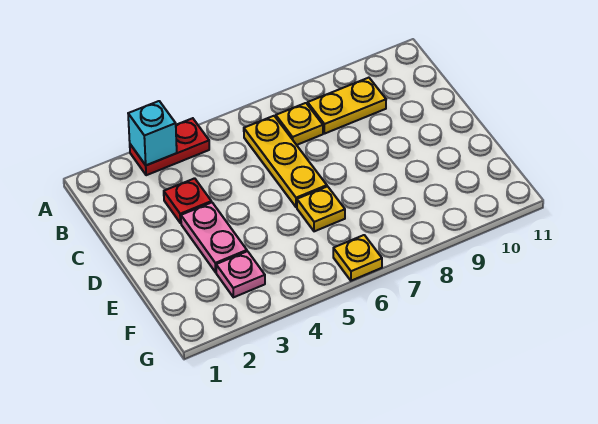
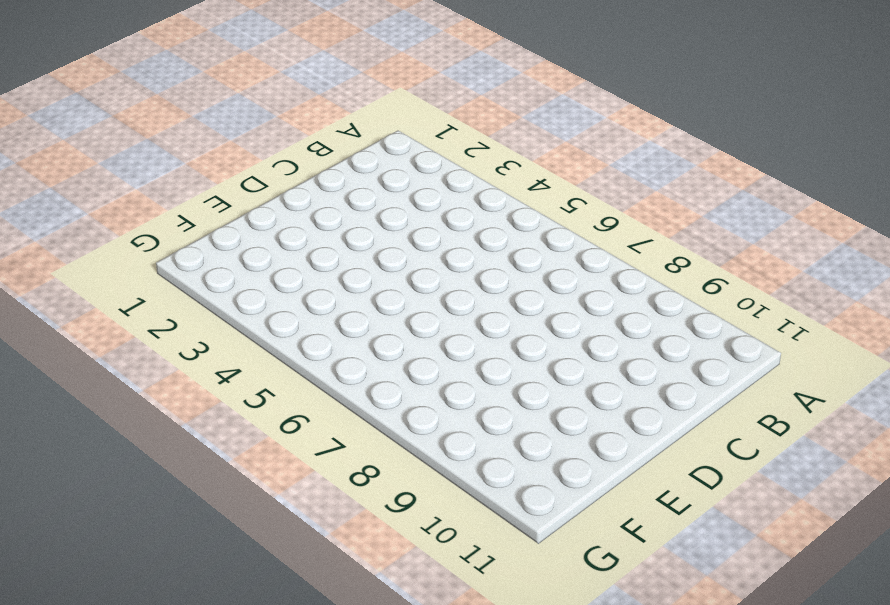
none -> red plate A3:A4 level 1
none -> yellow plate B6:D6 level 1

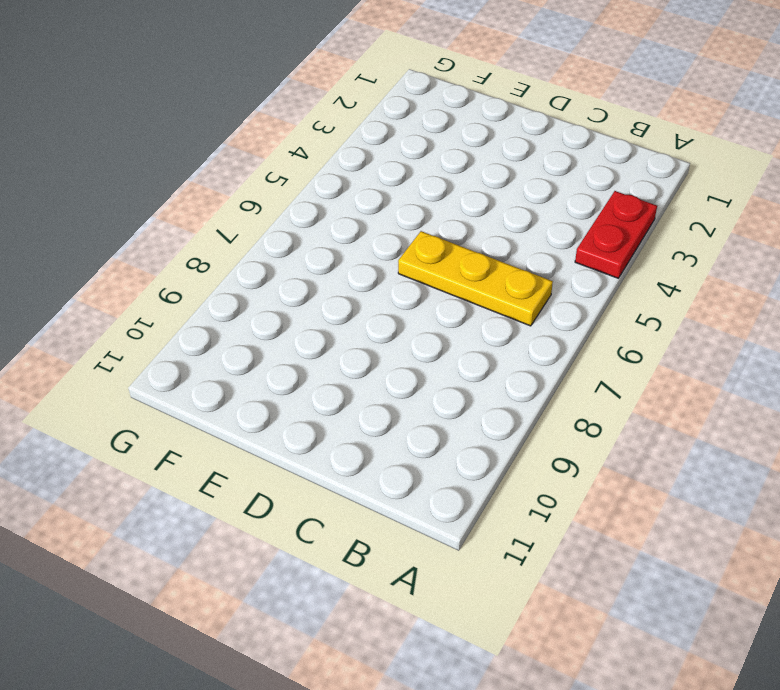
none -> yellow plate B7 level 1
none -> yellow plate B8:B9 level 1

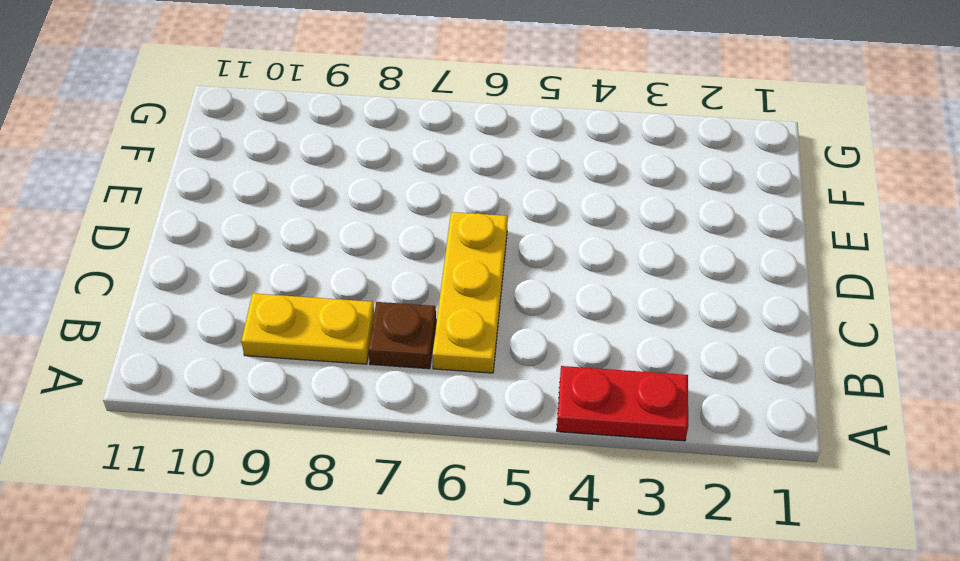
brown plate B7 level 1 -> yellow plate B7 level 1
none -> red plate C3 level 1
none -> pink plate D3:E3 level 1

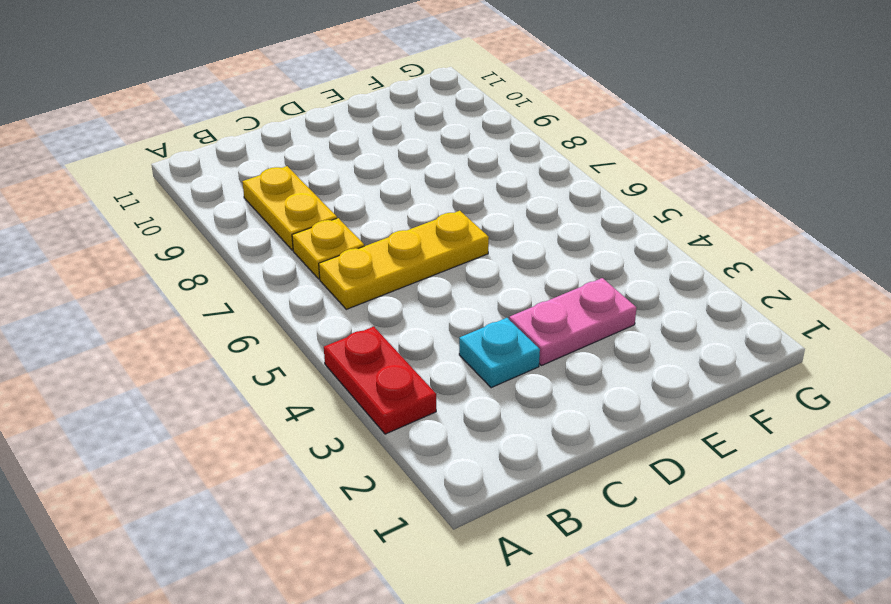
cyan plate C3 level 1 -> red plate C3 level 1
none -> yellow plate E6 level 1
none -> pink plate F3 level 1

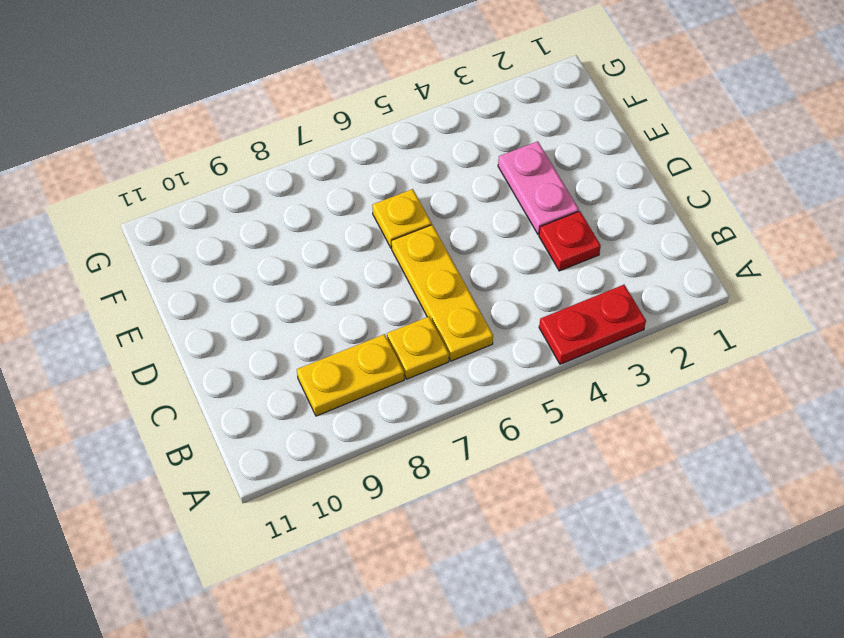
none -> pink plate F3 level 1
none -> yellow plate G6 level 1

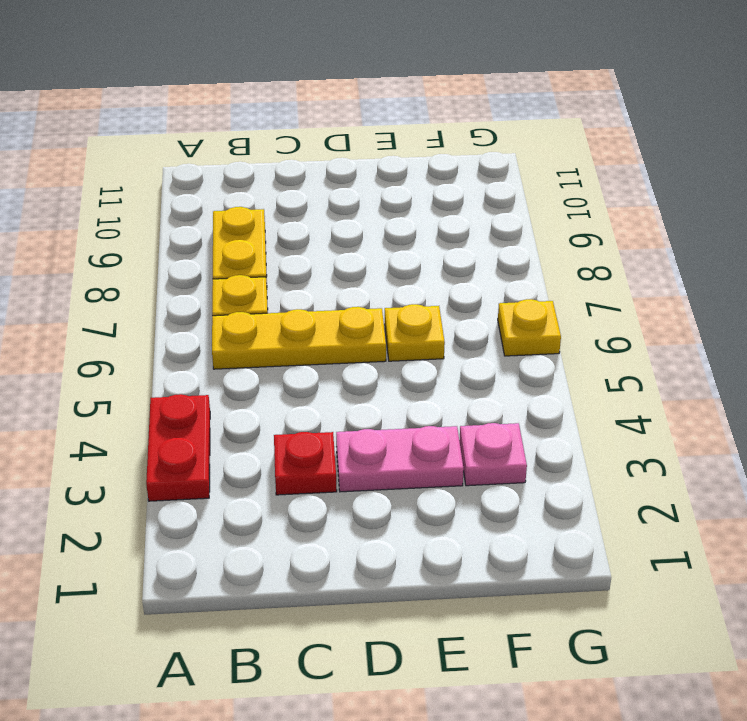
none -> cyan brick A3 level 2

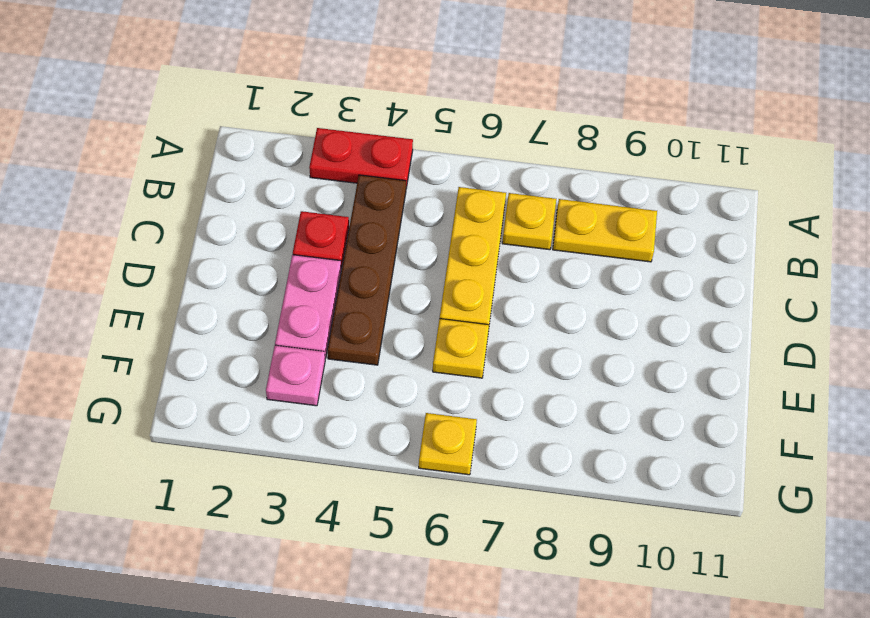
brown plate B4:E4 level 1 -> none
none -> cyan brick A3 level 2

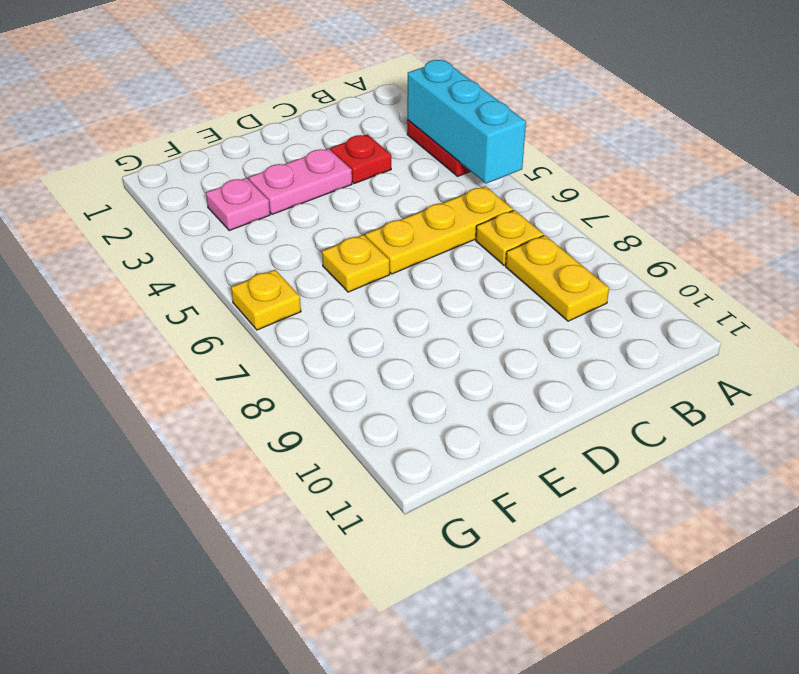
cyan brick A3:A5 level 2 -> cyan brick A3 level 2

